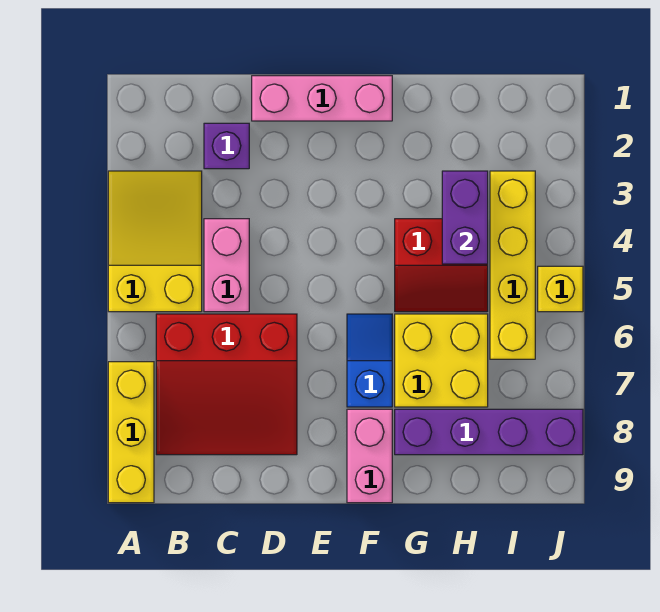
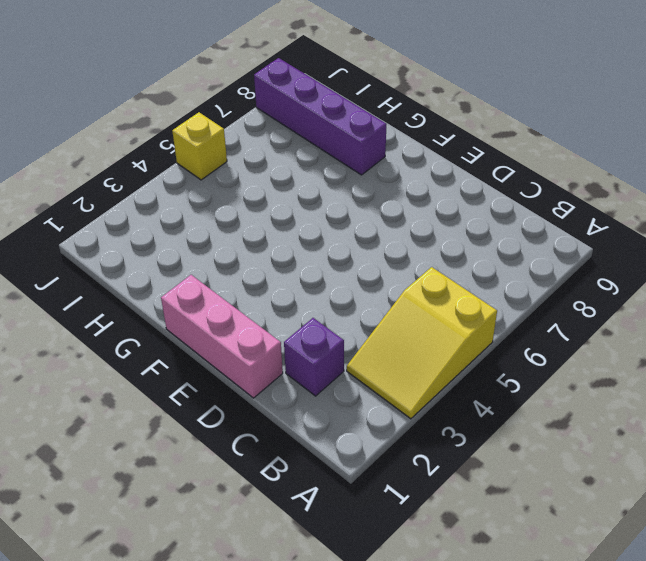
none -> yellow brick A7:A9 level 1
none -> red slope B6:D8 level 1 top 6
none -> pink brick C4:C5 level 1

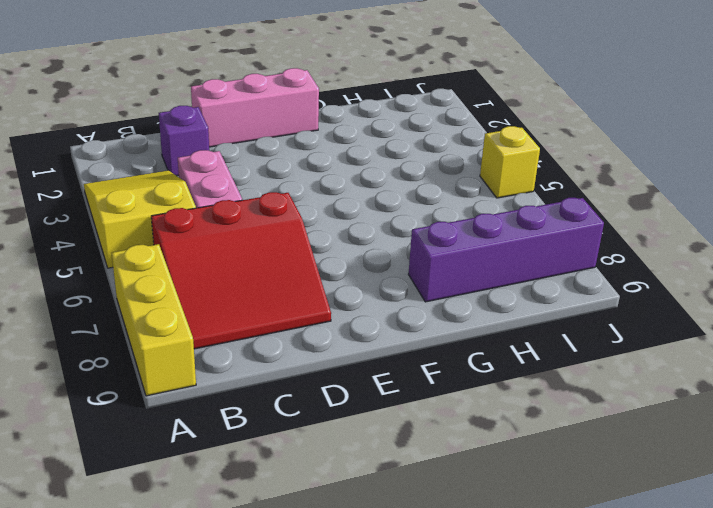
none -> blue slope F6:F7 level 1 top 7
none -> pink brick F8:F9 level 1
none -> red slope G4:H5 level 1 top 4

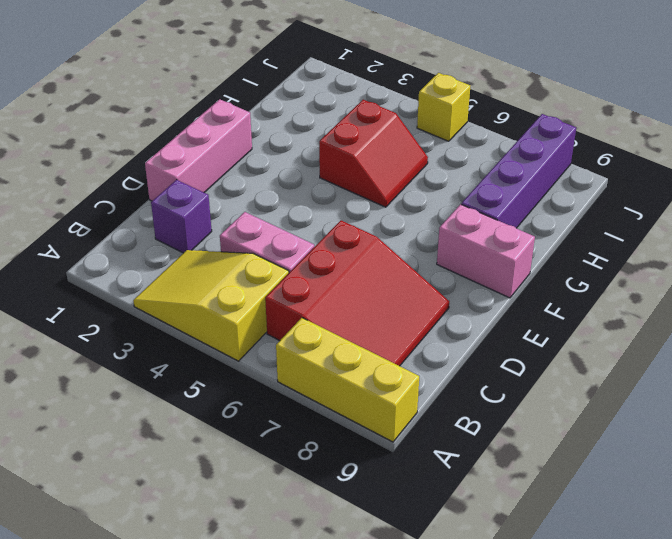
none -> blue slope F6:F7 level 1 top 7
none -> yellow brick G6:H7 level 1
none -> yellow brick I3:I6 level 1

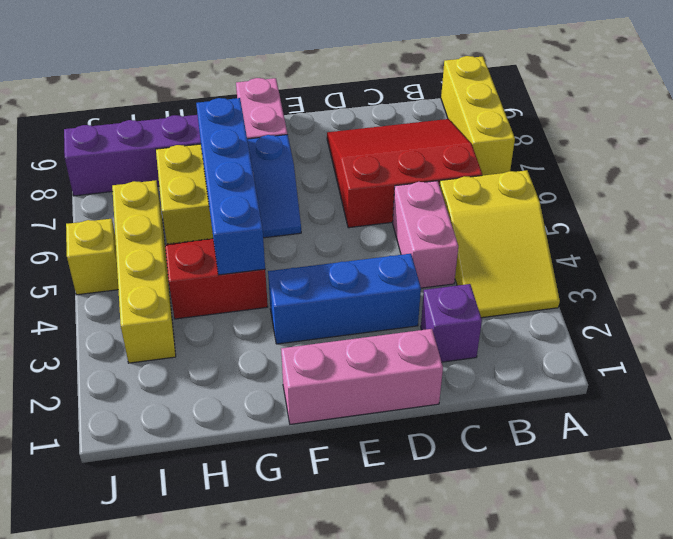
blue brick D3:F3 level 1 -> none
blue brick G4:G7 level 2 -> none
none -> purple brick H3:H4 level 2

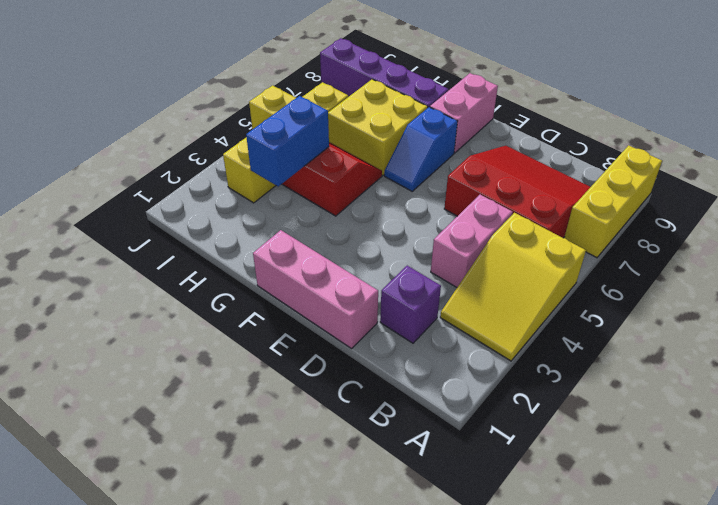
blue brick H3:H4 level 2 -> purple brick H3:H4 level 2

